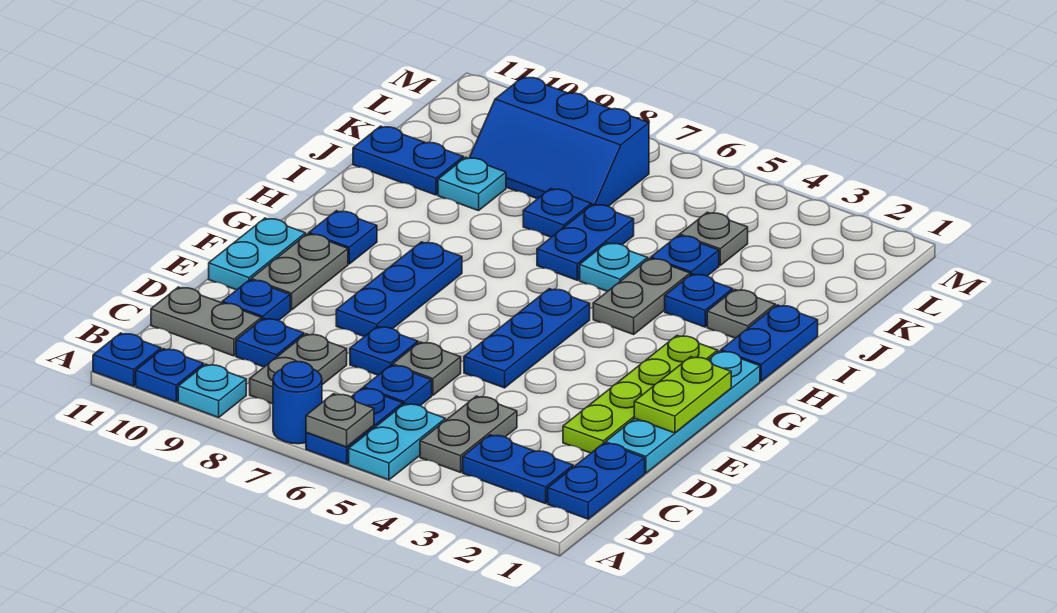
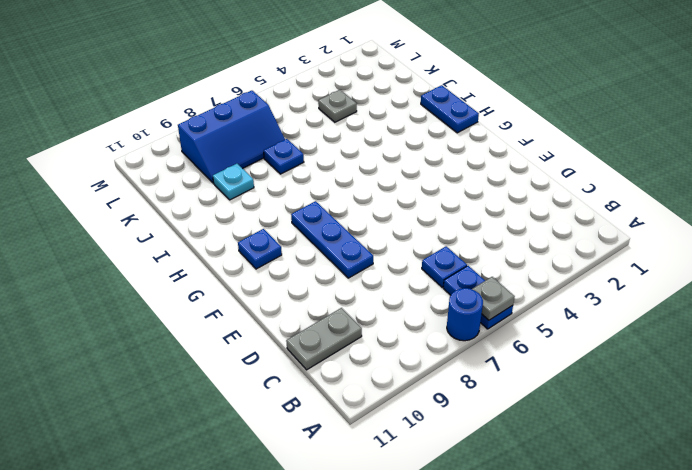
none -> cyan plate A5:B5 level 1
none -> cyan plate A9 level 1
none -> blue plate A10 level 1
none -> blue plate A11 level 1

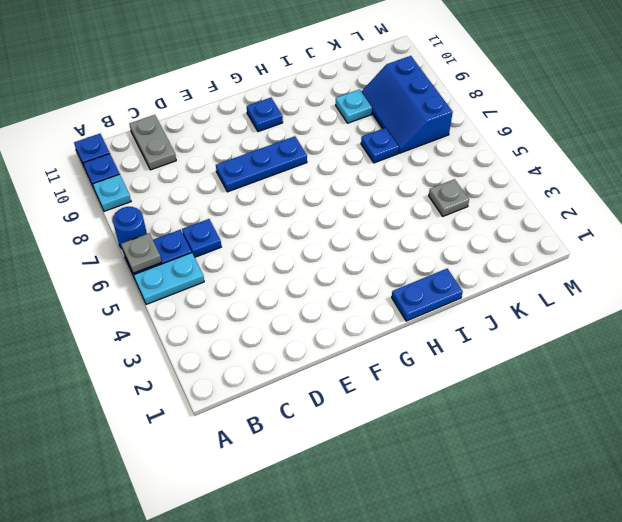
none -> blue plate B1:C1 level 1
none -> blue plate B2:B3 level 1
none -> grey plate B4:C4 level 1
none -> grey plate B8:C8 level 1

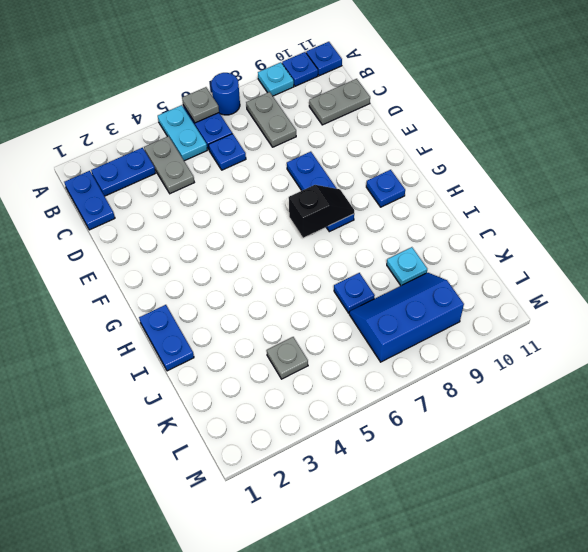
black slope G7:G8 level 2 top 7 -> none
none -> blue plate C9 level 1
none -> cyan plate D1:G1 level 1
none -> lime plate D2:G2 level 1
none -> grey plate D6 level 1

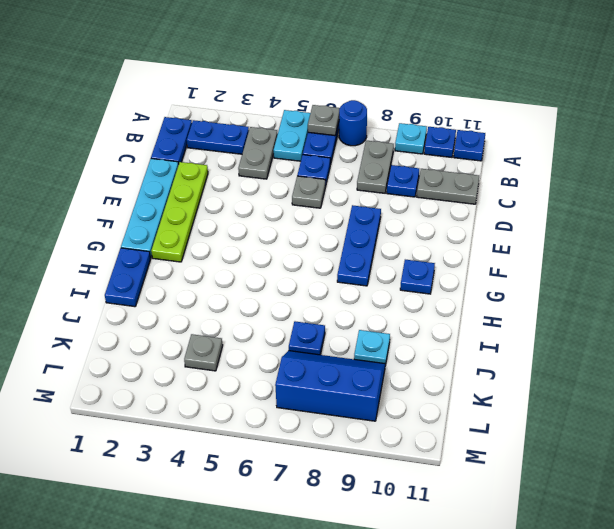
none -> blue plate D7 level 1
none -> blue plate D10 level 1
none -> blue plate E5:G5 level 1
none -> grey plate E10:F10 level 1

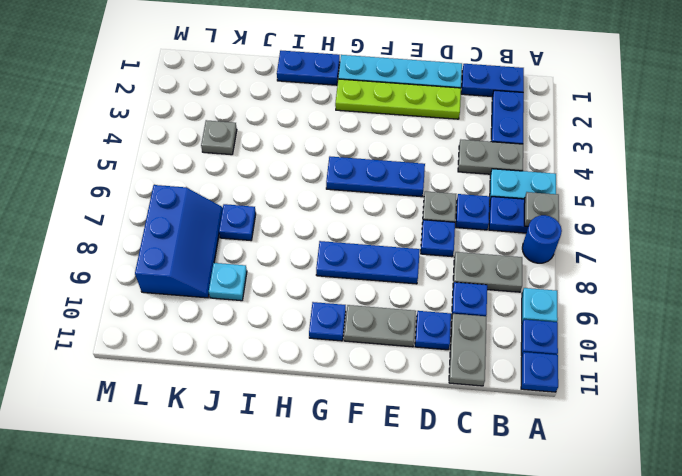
none -> cyan plate E11:F11 level 1
none -> grey plate H4:I4 level 1
none -> grey plate I2 level 1
none -> blue plate I3 level 1

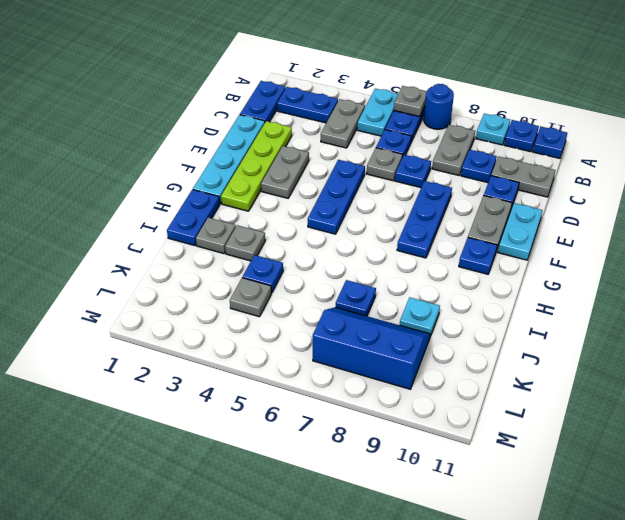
grey plate E3:F3 level 1 -> grey plate H4:I4 level 1
grey plate I3 level 1 -> blue plate I3 level 1
none -> cyan plate I5 level 1
none -> blue plate I6:J6 level 1
none -> blue plate J10:J11 level 1
none -> lime plate E1:F1 level 2

